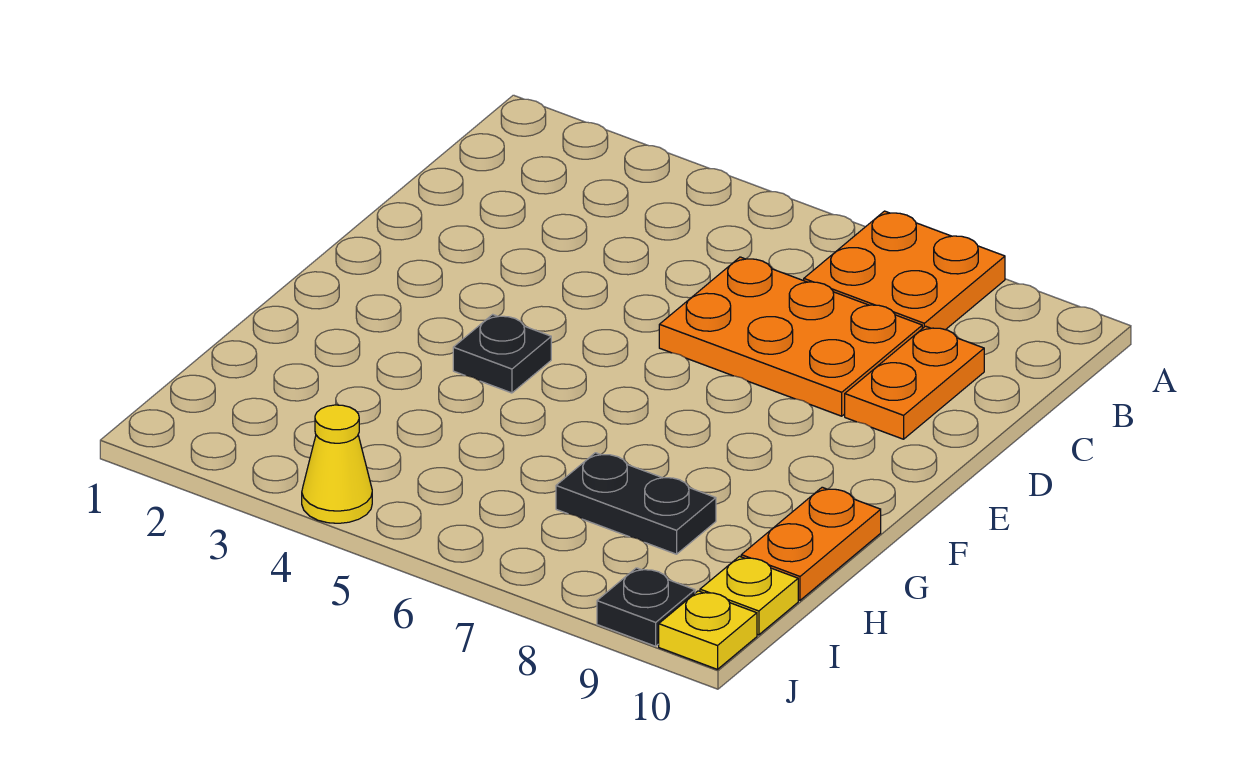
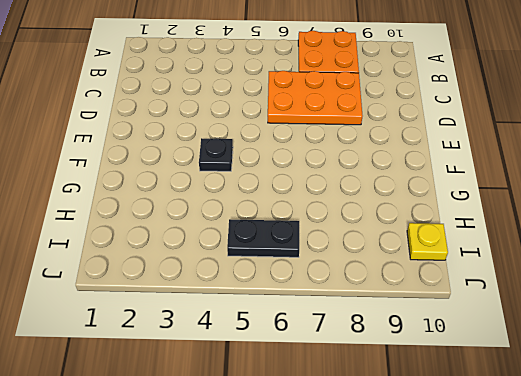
black plate I5:I6 level 1 -> black plate H7:H8 level 1
none -> orange plate C9:D9 level 1
none -> orange plate G10:H10 level 1

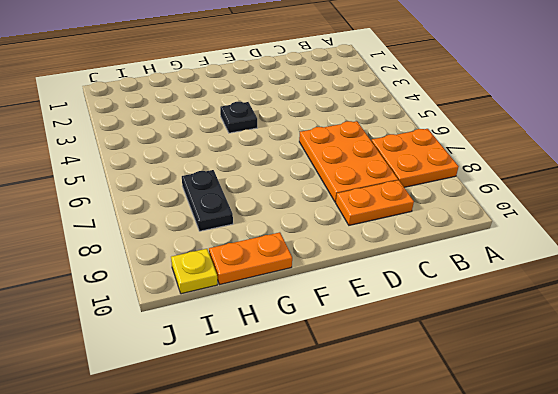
none -> yellow cone J4 level 1
none -> black plate J9 level 1

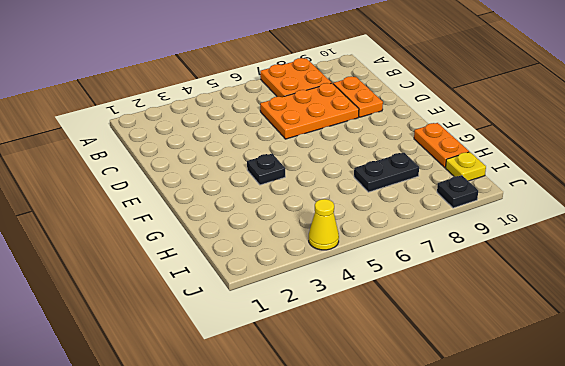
none -> yellow plate J10 level 1

